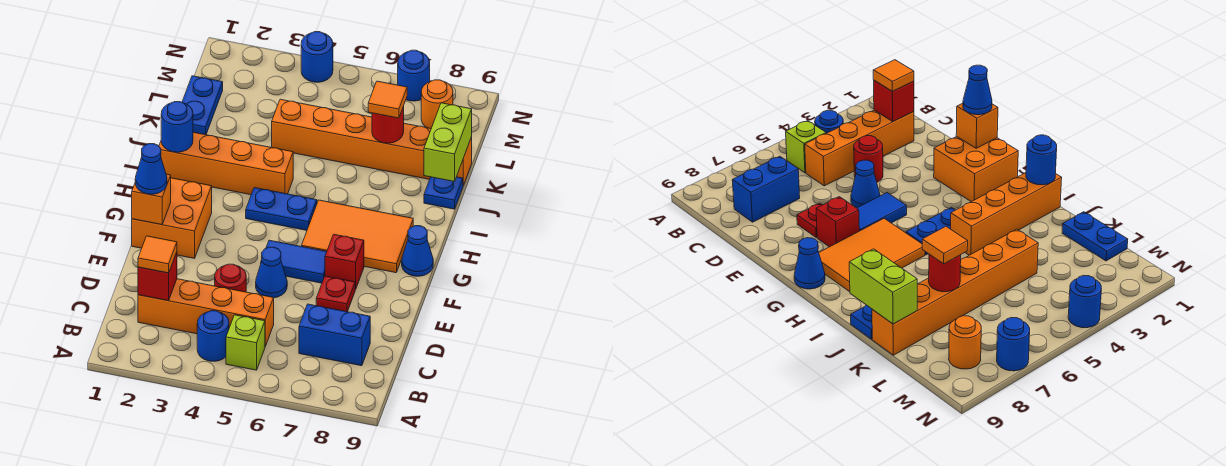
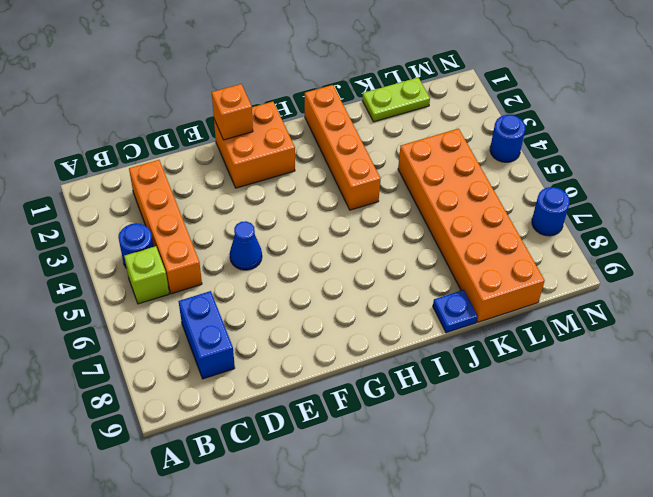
lime plate K1:L1 level 1 -> blue plate K1:L1 level 1
orange brick K4:L9 level 1 -> orange brick K4:K9 level 1
none -> red round brick D4 level 1
none -> red plate E7 level 1
none -> blue tile F5:F6 level 1

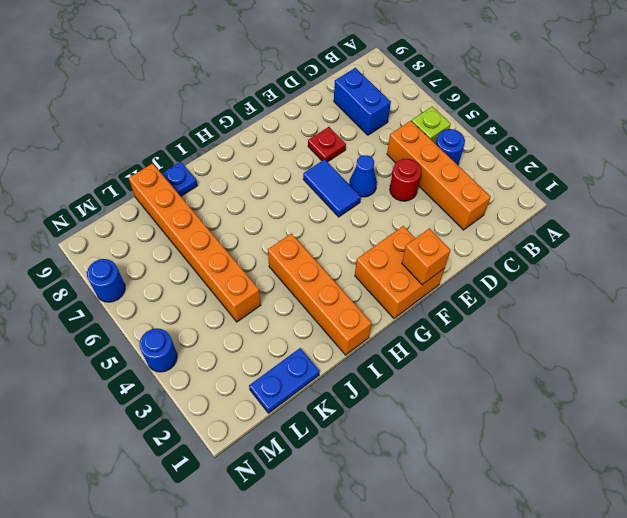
none -> red brick F7 level 1
none -> orange tile G6:H8 level 1
none -> blue cone G9 level 1

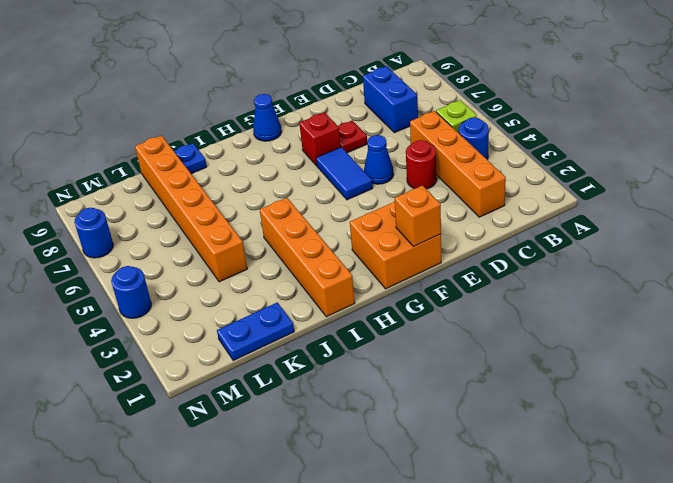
none -> orange tile G6:H8 level 1
none -> blue plate H4:H5 level 1
none -> orange round brick M8 level 1

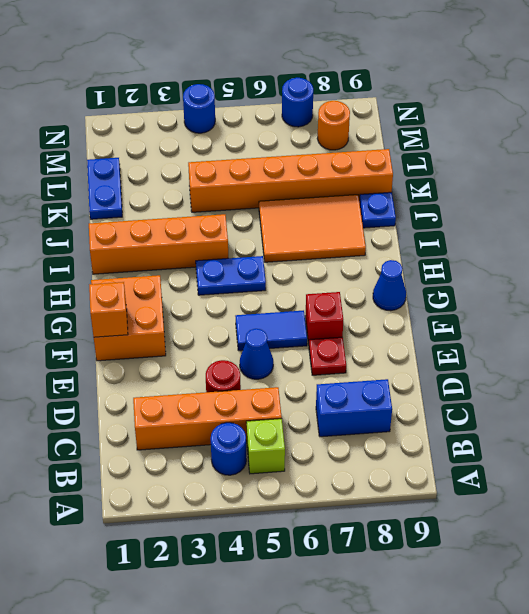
orange tile I6:J8 level 1 -> orange tile G6:H8 level 1
none -> red brick C2 level 2
none -> blue round brick I1 level 2
none -> lime brick J9:K9 level 2

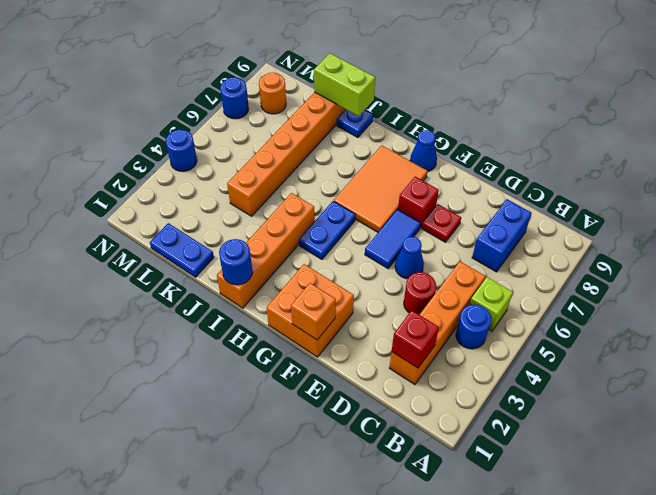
none -> red round brick K7 level 2
none -> orange tile C2 level 3
none -> blue cone F1 level 3

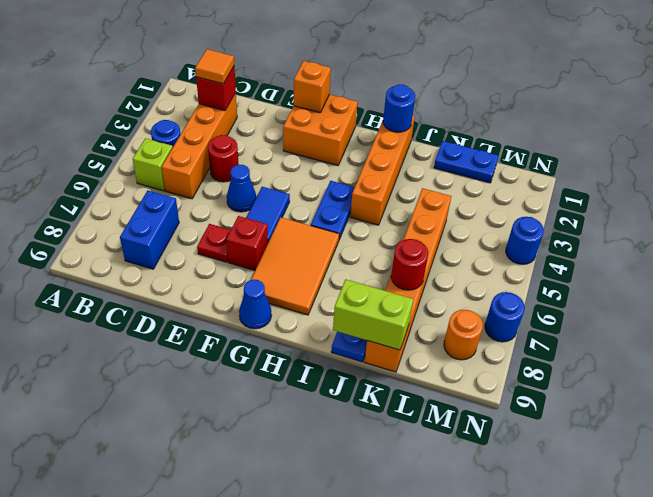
none -> blue cone F1 level 3
none -> orange tile K7 level 3

